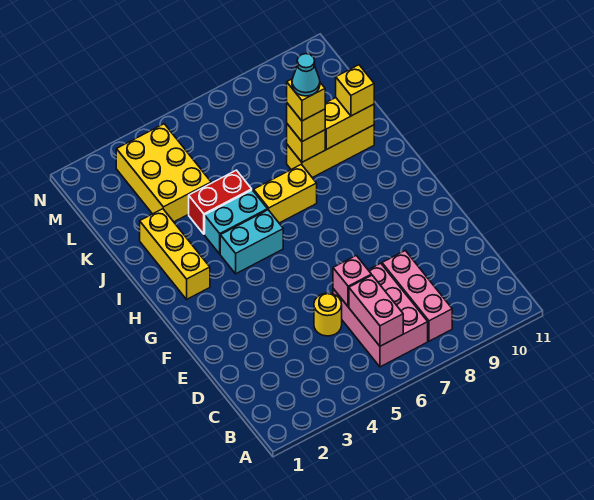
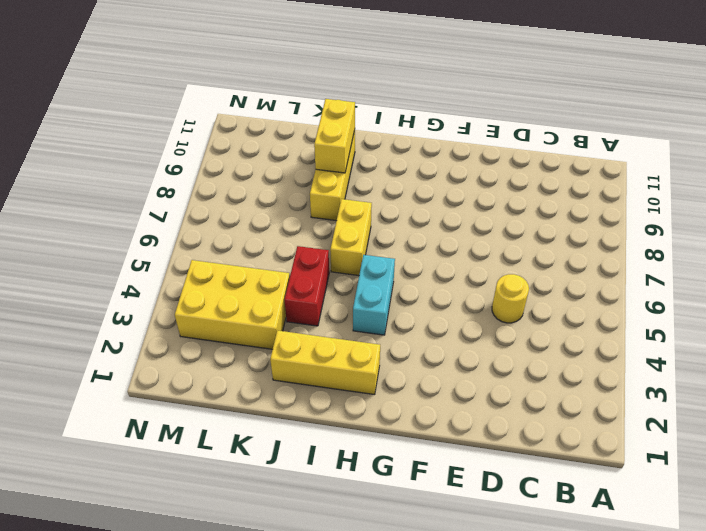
none -> pink brick B6:D7 level 1
none -> pink brick B8:D8 level 1
none -> cyan brick I4:I5 level 1

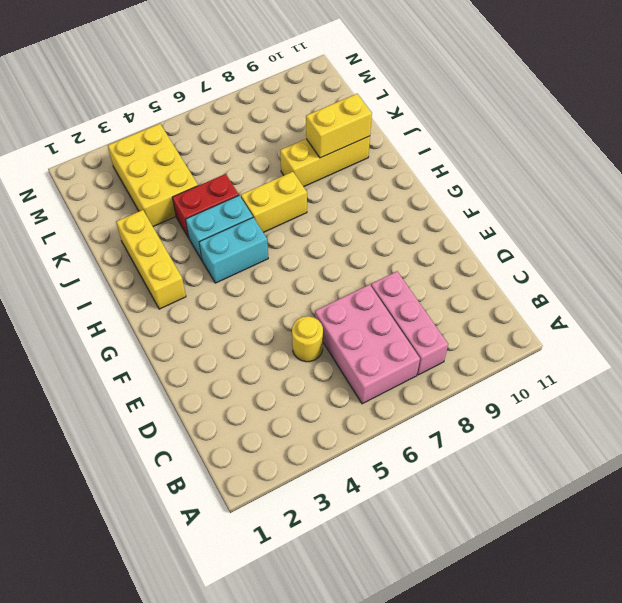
none -> pink brick B6:C6 level 2
none -> pink brick D6 level 2
none -> yellow brick J8 level 2

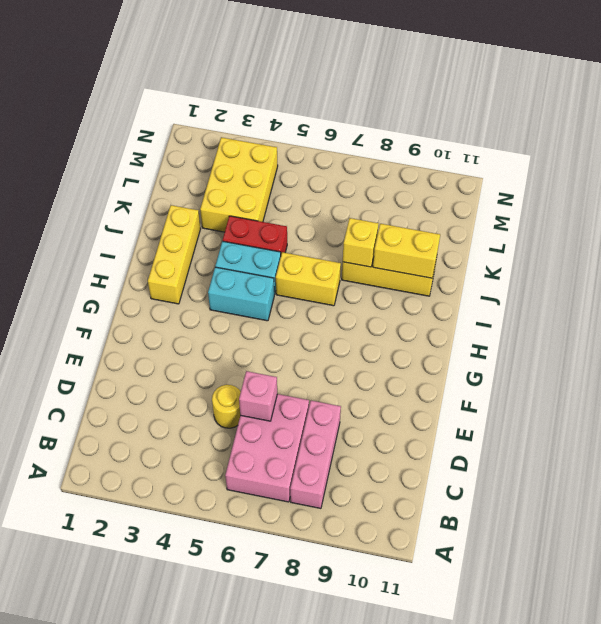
none -> pink brick B6:C6 level 2
none -> yellow brick J8 level 3
none -> yellow brick J10 level 3

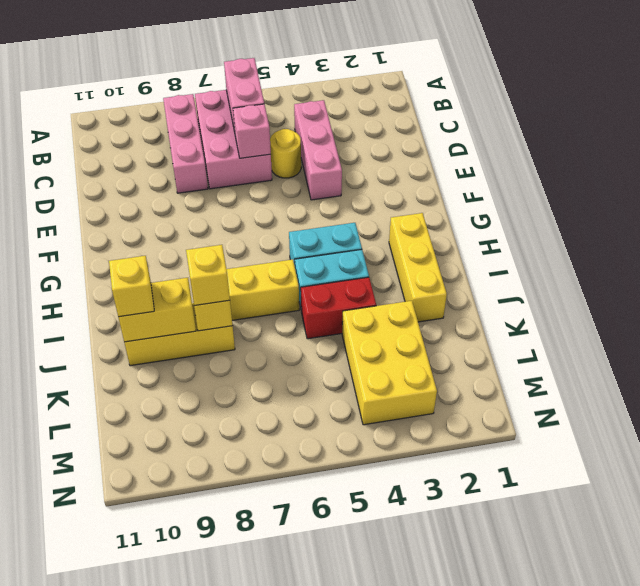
pink brick C4:E4 level 1 -> none
none -> yellow brick J8 level 4
none -> cyan cone J8 level 5

